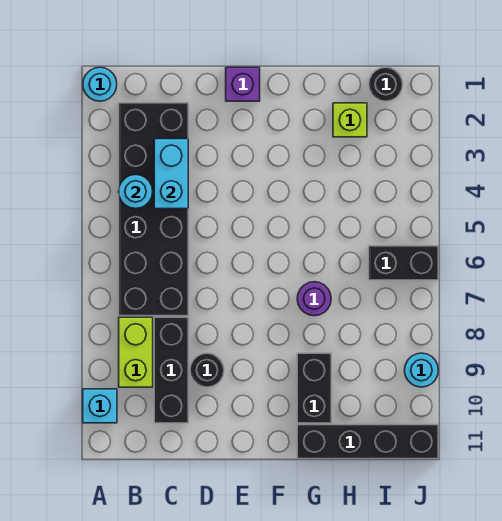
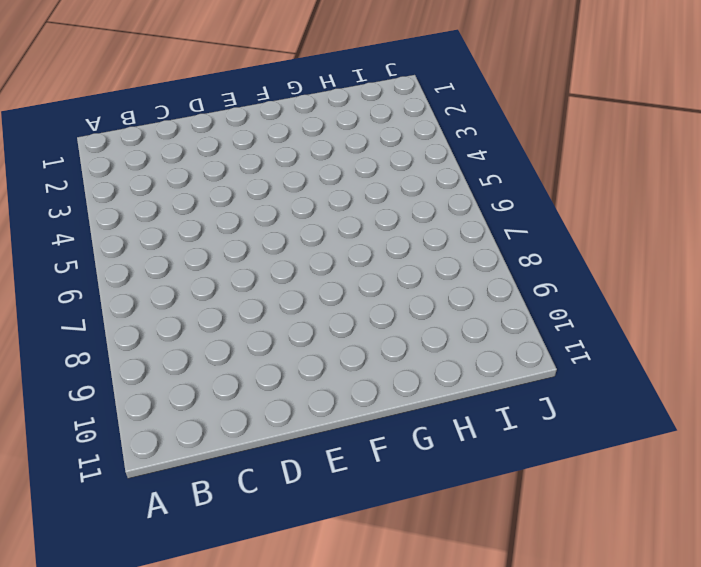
none -> cyan round brick A1 level 1
none -> cyan brick A10 level 1
none -> black brick B2:C7 level 1

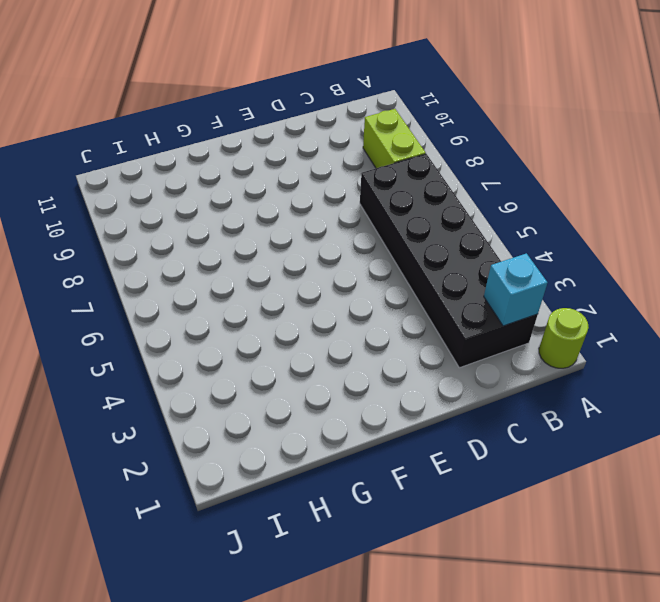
lime round brick A1 level 1 -> cyan round brick A1 level 1
cyan brick B2 level 2 -> cyan brick A10 level 1
none -> black brick C8:C10 level 1
none -> black round brick D9 level 1
none -> purple brick E1 level 1

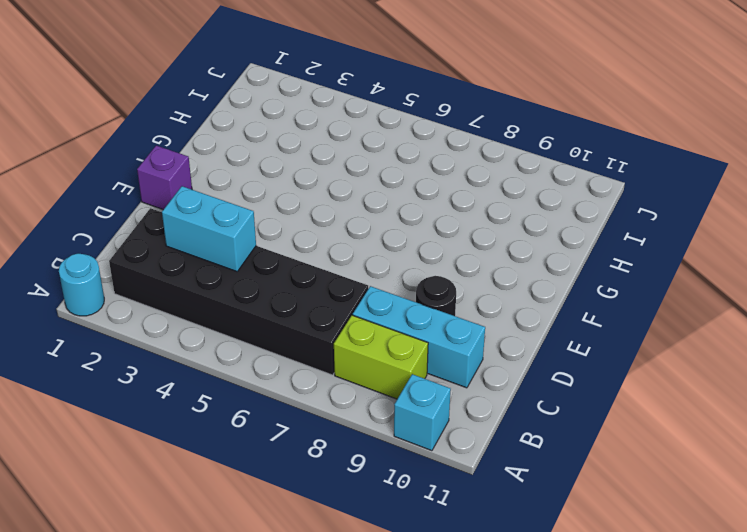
cyan brick C8:C10 level 1 -> black brick C8:C10 level 1
none -> purple round brick G7 level 1
none -> black brick G9:G10 level 1
none -> black brick G11:J11 level 1

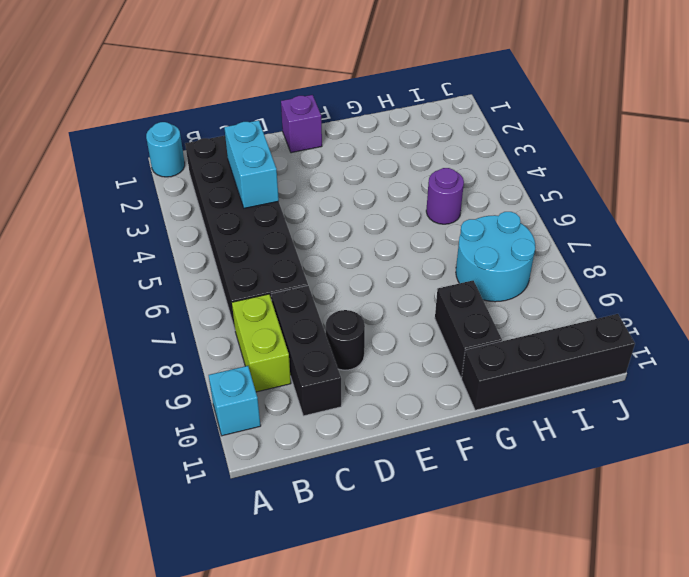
purple round brick H5 level 1 -> purple round brick G7 level 1
cyan round brick H7:I8 level 1 -> none
none -> lime brick H2 level 1
none -> black round brick I1 level 1
none -> black brick I6:J6 level 1

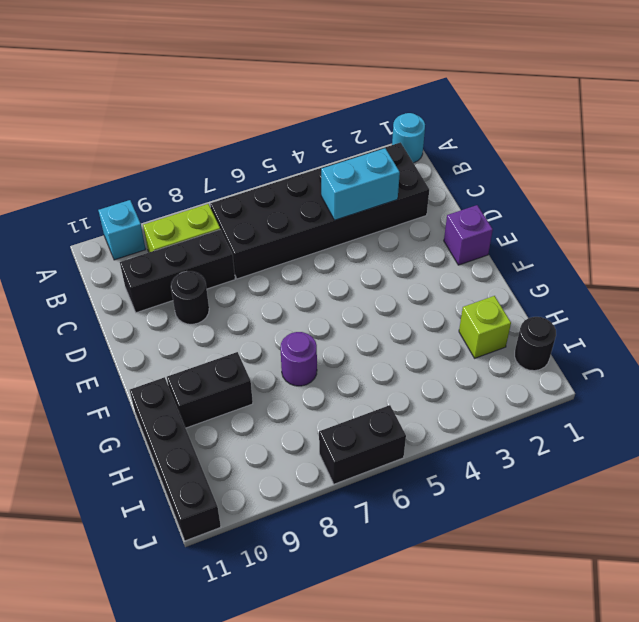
black brick J6:J7 level 1 -> black brick I6:J6 level 1
none -> cyan round brick J9 level 1
none -> cyan round brick B4 level 2

